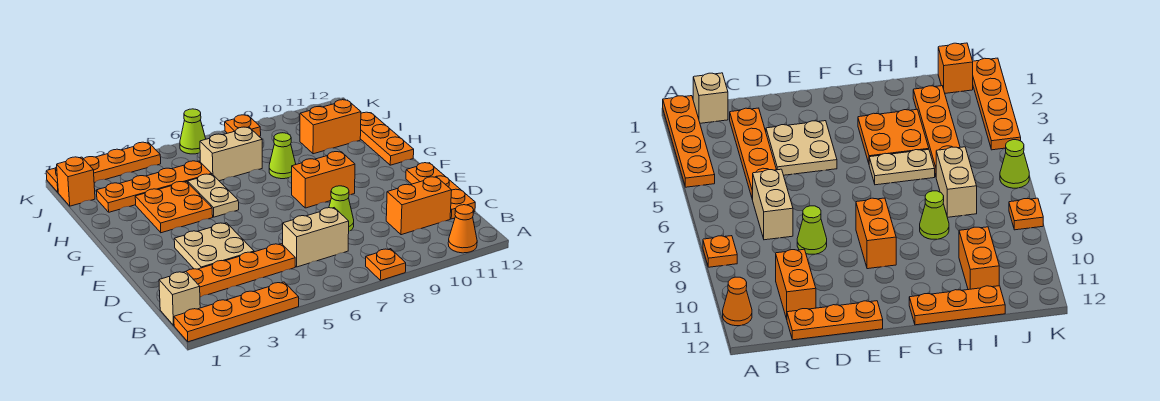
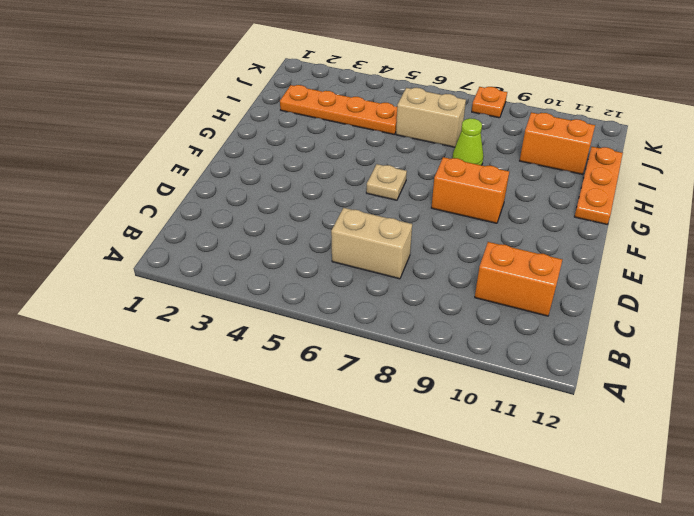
tan plate F6 level 1 -> none
none -> orange plate A1:A4 level 1
none -> orange plate A8 level 1
none -> orange cone A11 level 1

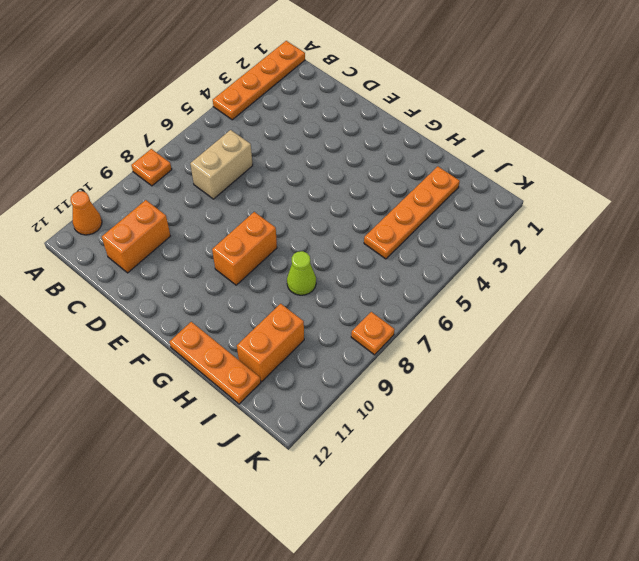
none -> tan brick B1 level 1
none -> orange plate C2:C5 level 1
none -> orange plate C12:E12 level 1

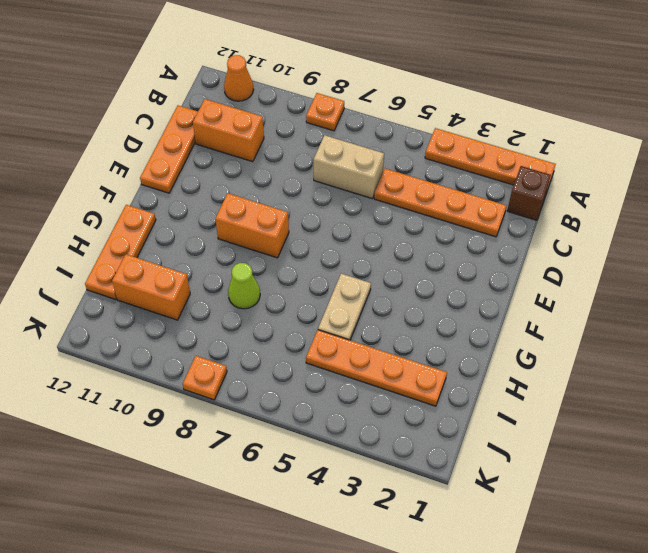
brown brick B1 level 1 -> tan brick B1 level 1
none -> tan plate D3:E4 level 1
none -> lime cone D8 level 1
none -> orange plate G3:H4 level 1

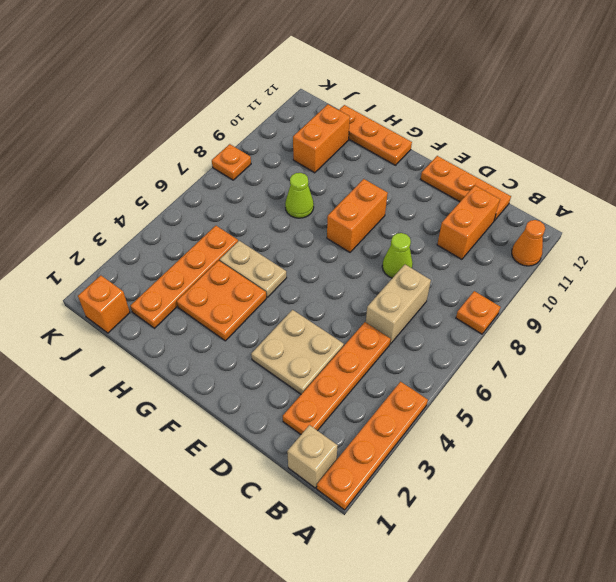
none -> tan brick I6:I7 level 1
none -> orange plate K1:K4 level 1
none -> lime cone K6 level 1

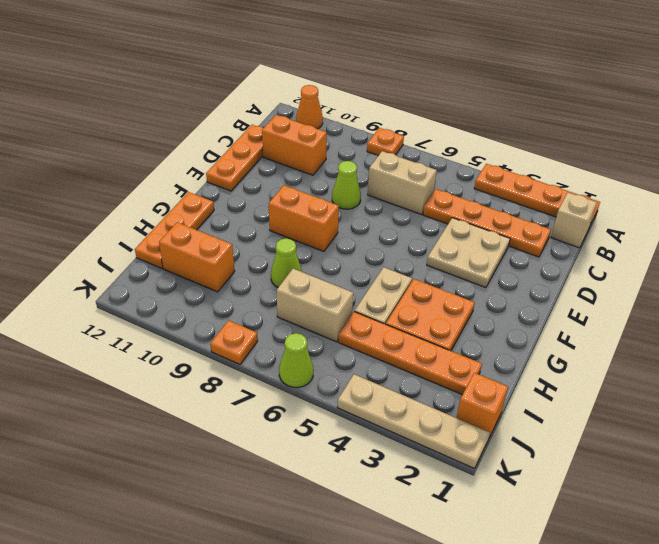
tan plate K1:K4 level 1 -> orange plate K1:K4 level 1

